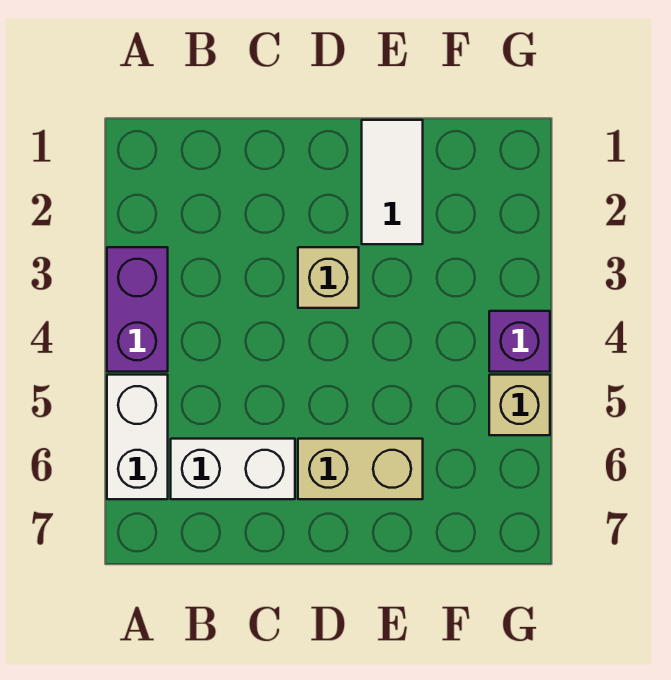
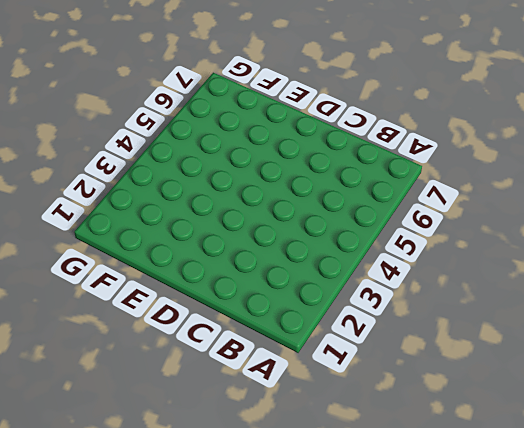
none -> purple brick A3:A4 level 1
none -> white brick A5:A6 level 1

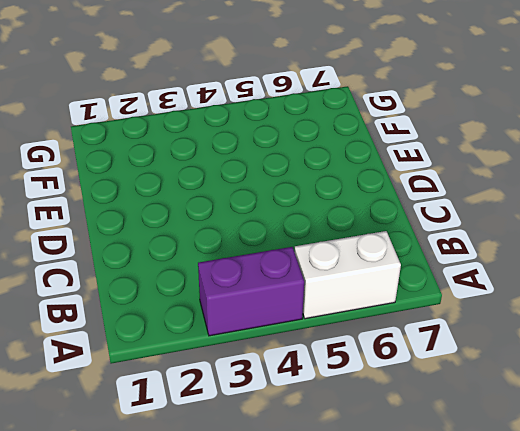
none -> white brick B6:C6 level 1
none -> tan brick D3 level 1

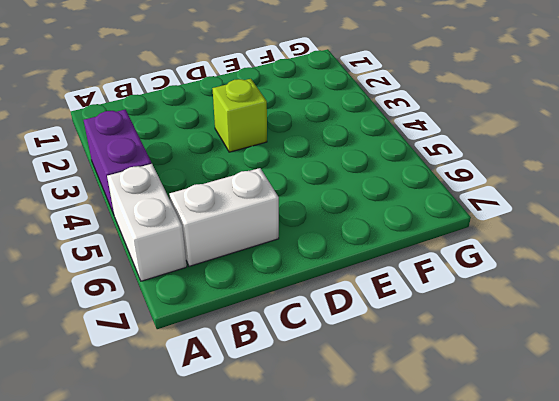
lime brick D3 level 1 -> tan brick D3 level 1
none -> tan brick D6:E6 level 1
none -> white tile E1:E2 level 1

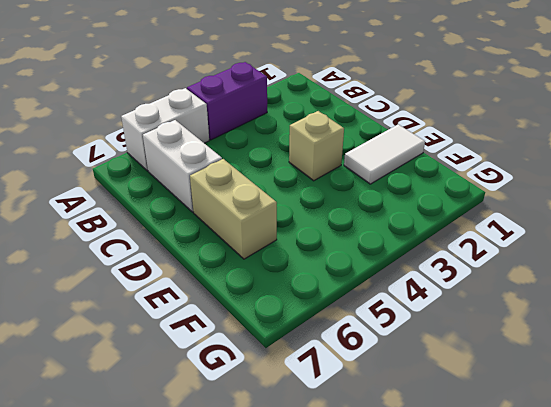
none -> purple brick G4 level 1
none -> tan brick G5 level 1

